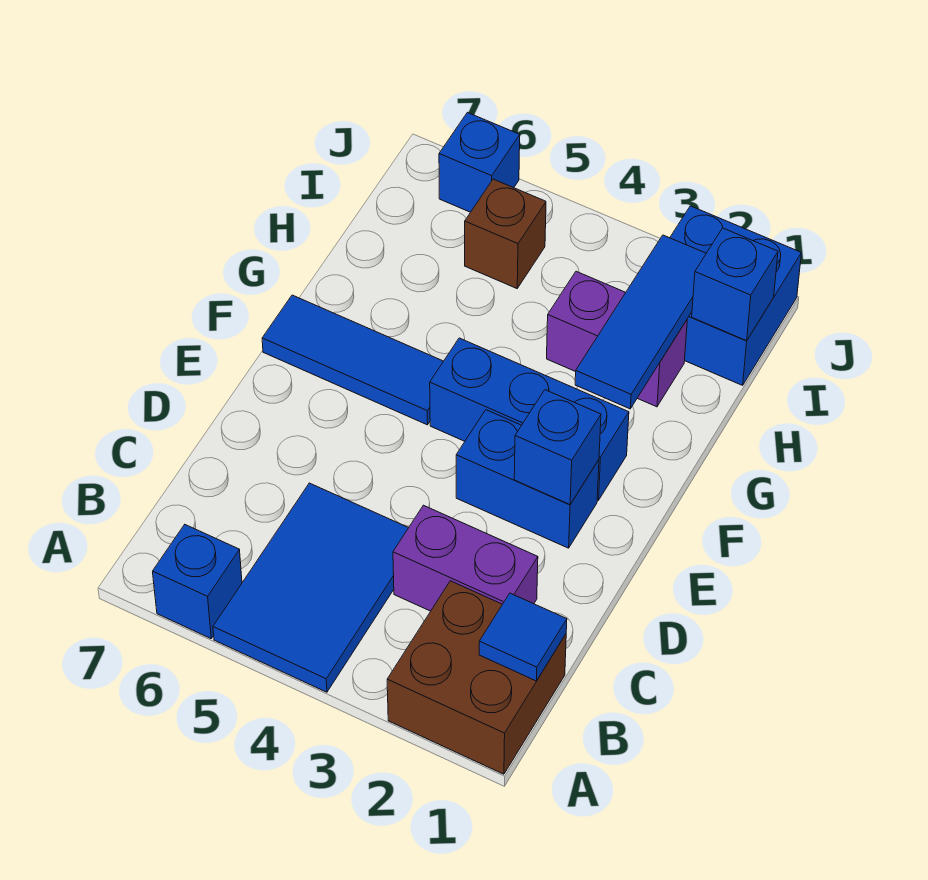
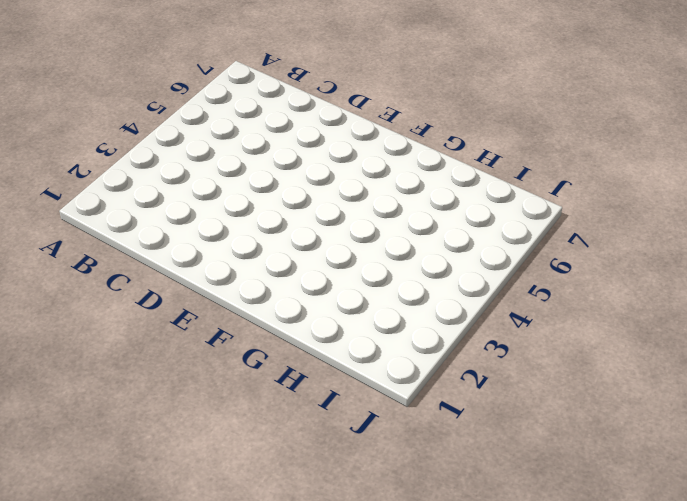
none -> brown brick A1:B2 level 1
none -> blue tile A4:C5 level 1
none -> blue brick A6 level 1

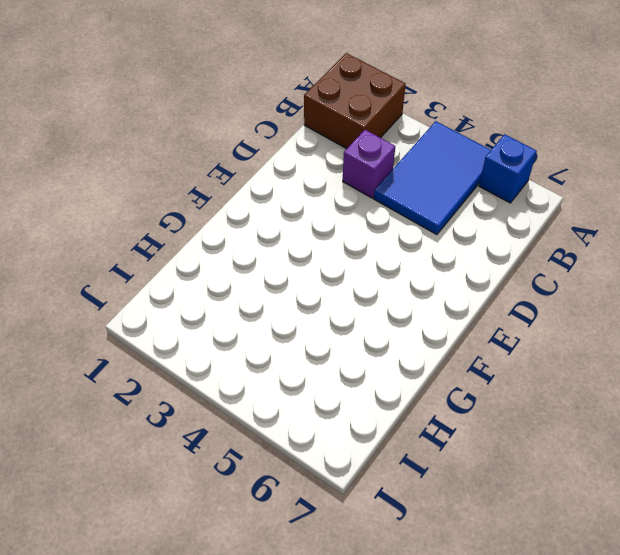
purple brick C3 level 1 -> purple brick C2:C3 level 1
none -> blue brick E2:E3 level 1
none -> blue brick F2:F4 level 1
none -> blue tile F5:F7 level 1

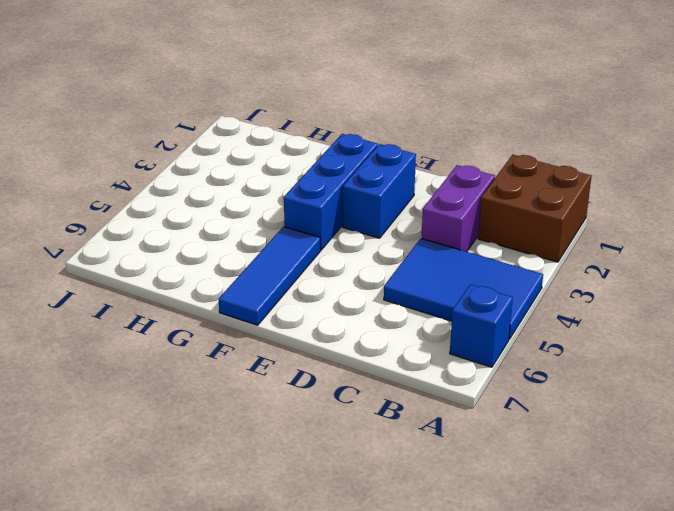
none -> purple brick H2:H3 level 1
none -> blue brick I1:J2 level 1
none -> brown brick I5 level 1

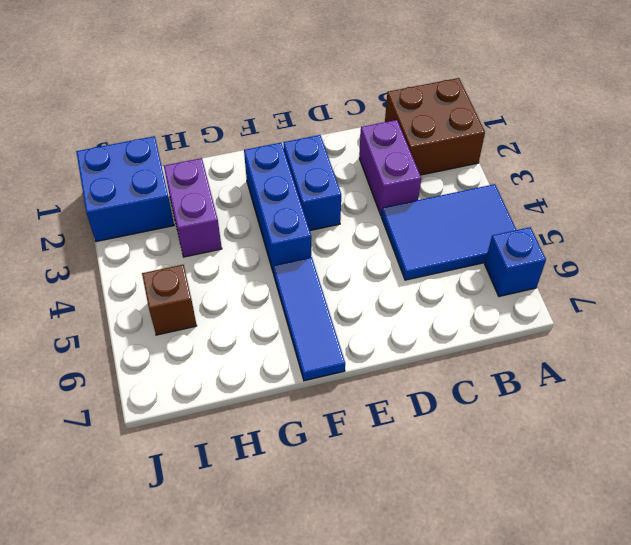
none -> blue brick J6 level 1
none -> blue tile B1 level 2
none -> blue brick E2 level 2

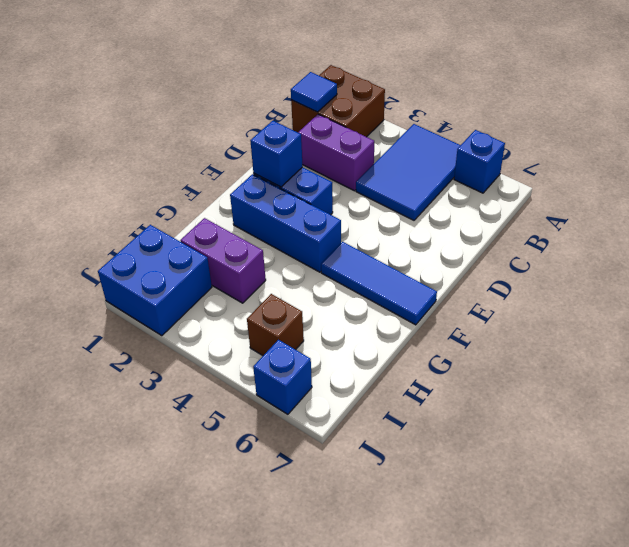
none -> blue tile G2:I2 level 2
none -> blue brick I1 level 2

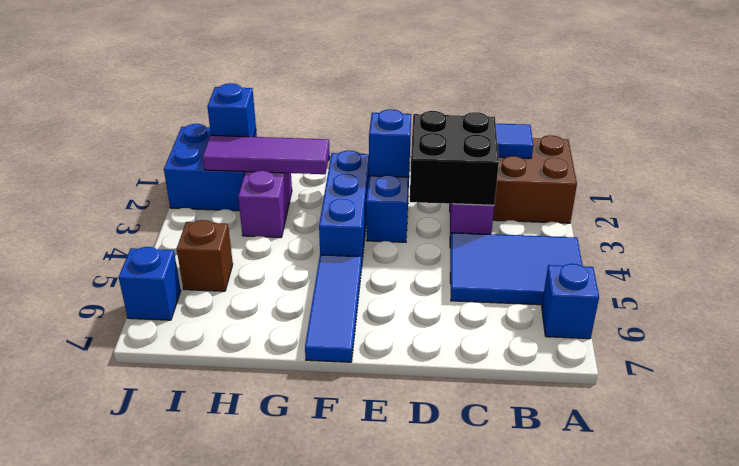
black brick C2:D3 level 2 -> none
purple tile G2:I2 level 2 -> blue tile G2:I2 level 2

